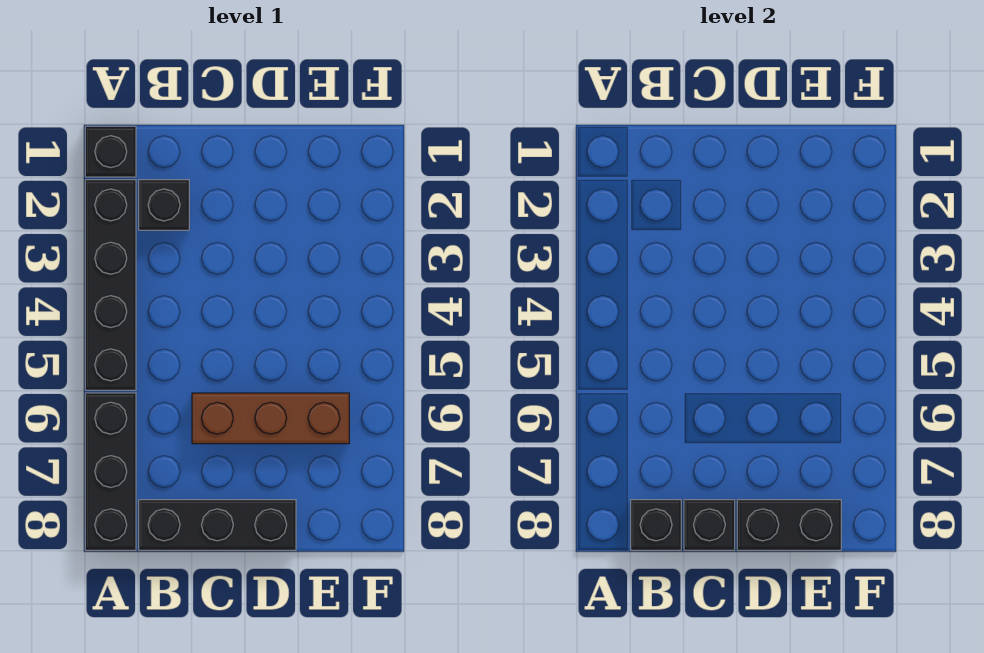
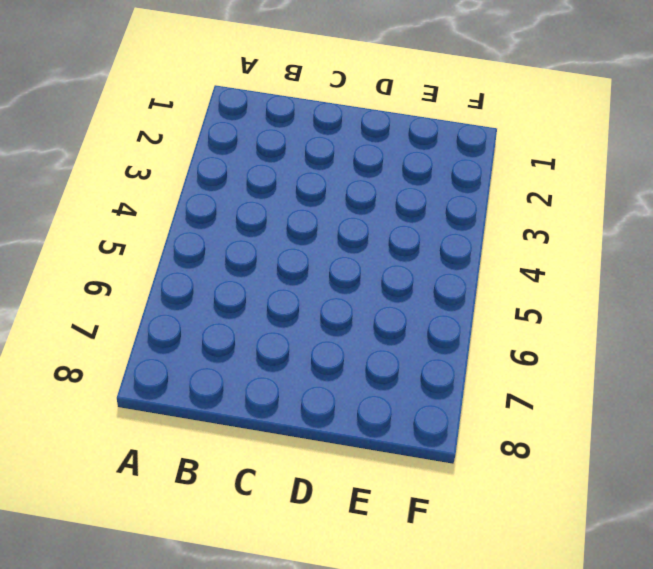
none -> black brick A1 level 1
none -> black brick A2:A5 level 1

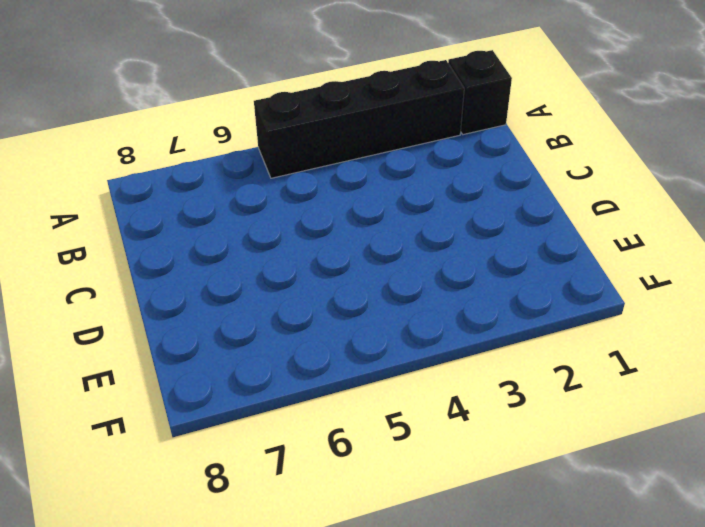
none -> black brick A6:A8 level 1
none -> black brick B2 level 1

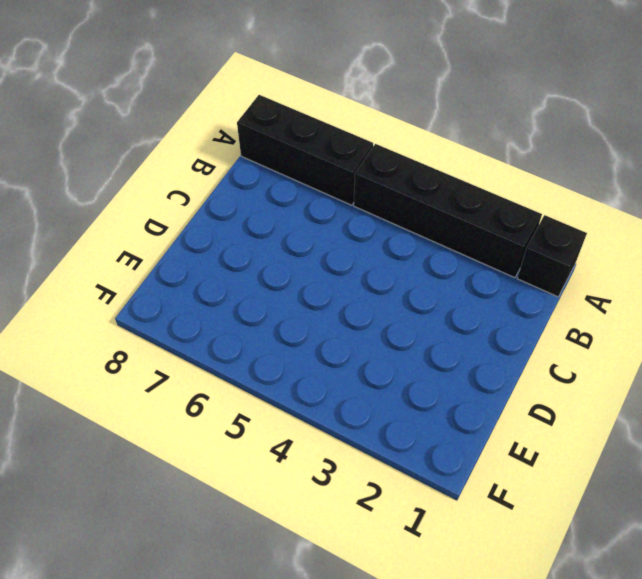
none -> black brick B2 level 1
none -> black brick B8:D8 level 1

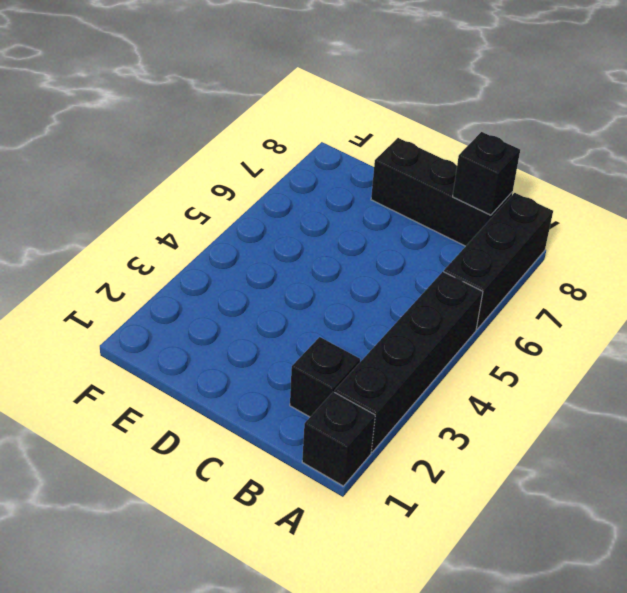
none -> brown brick C6:E6 level 1
none -> black brick C8 level 2

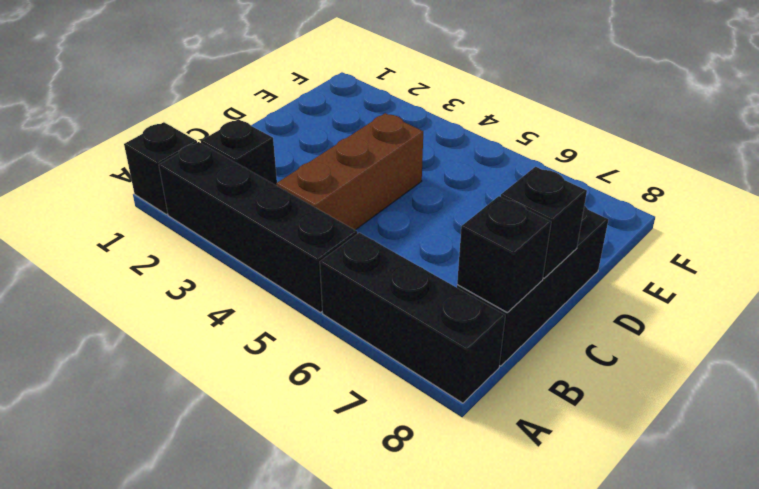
brown brick B4:D4 level 1 -> brown brick C6:E6 level 1
none -> black brick D8:E8 level 2

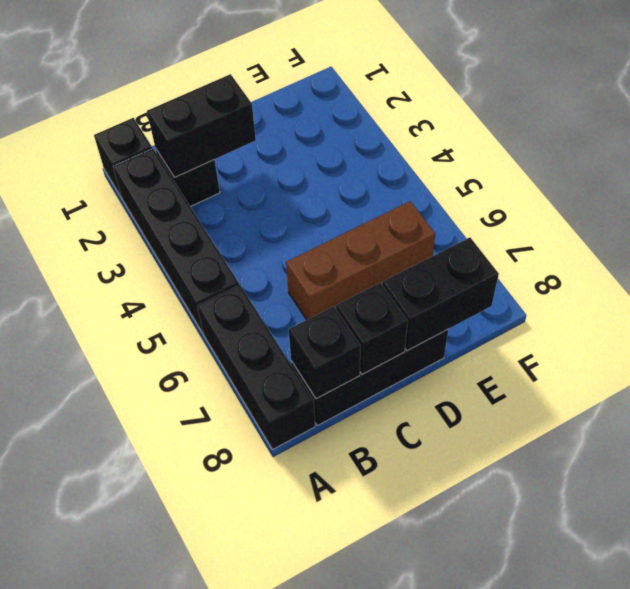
black brick B2:C2 level 2 -> none

